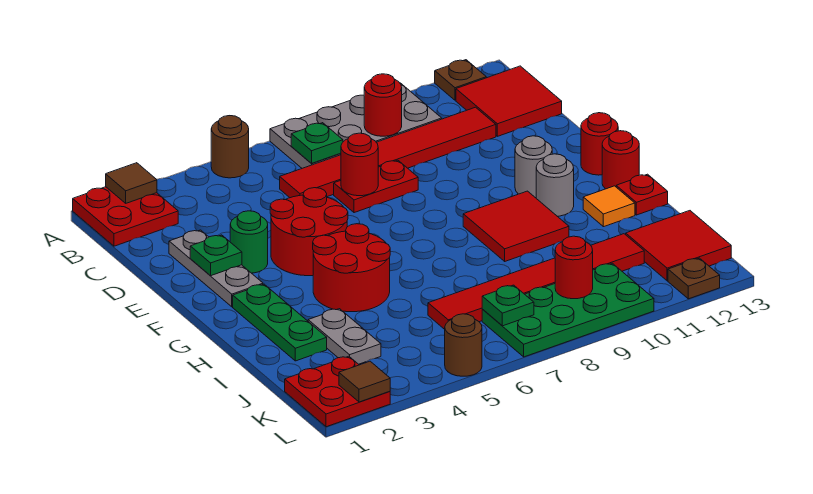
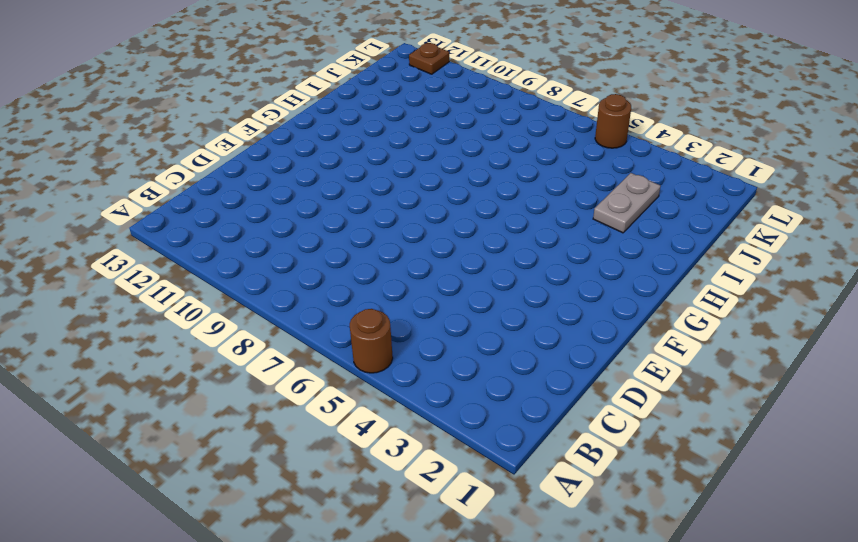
none -> red plate A1:B2 level 1
none -> grey plate A7:B10 level 1
none -> brown plate A12 level 1
none -> red tile B12:C13 level 1

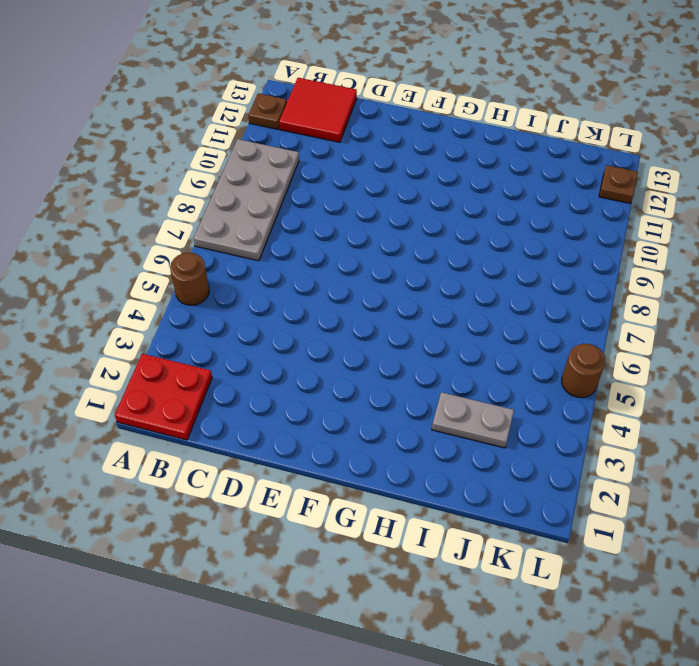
none -> red tile C6:C11 level 1
none -> grey plate D2:F2 level 1
none -> red plate D7:D8 level 1
none -> green round brick E3 level 1

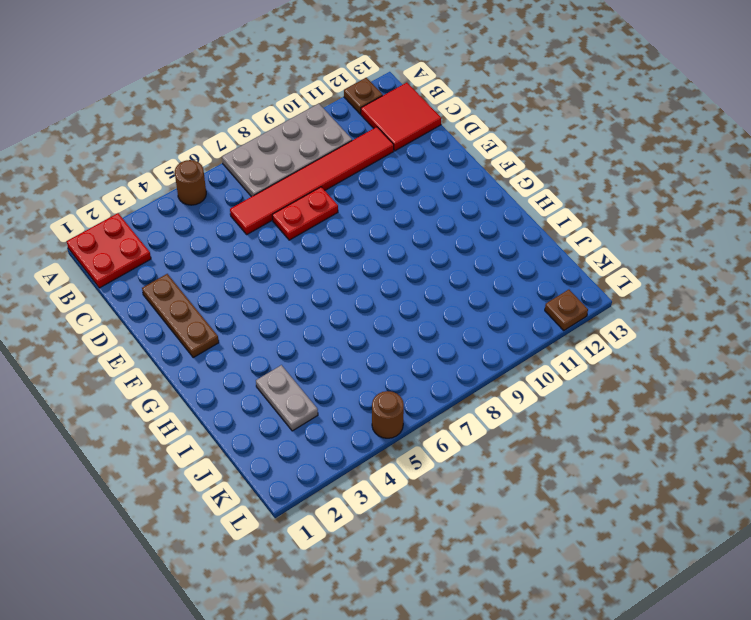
brown plate D2:F2 level 1 -> grey plate D2:F2 level 1
none -> green round brick E3 level 1
none -> red round brick E4:F5 level 1
none -> grey round brick F11 level 1
none -> red round brick F13 level 1

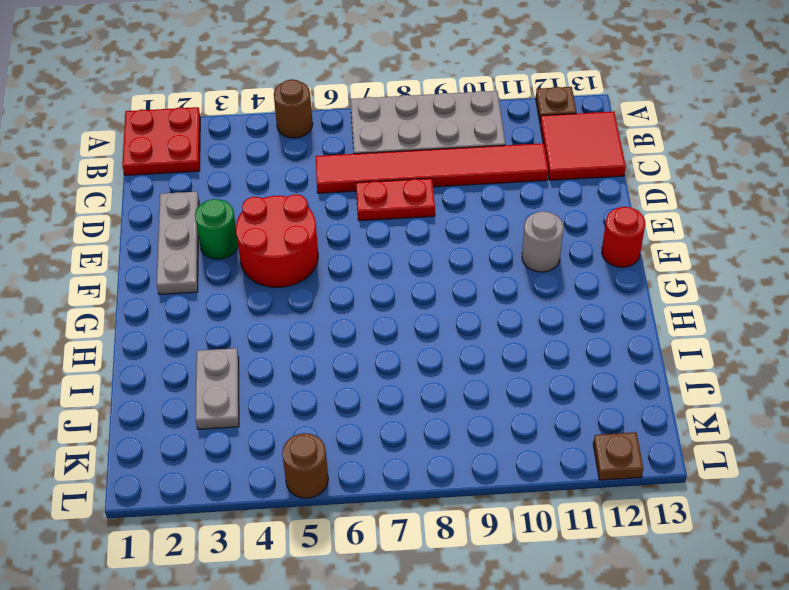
none -> green plate G2:I2 level 1
none -> red round brick G4:H5 level 1
none -> red tile G9:H10 level 1
none -> grey round brick G11 level 1

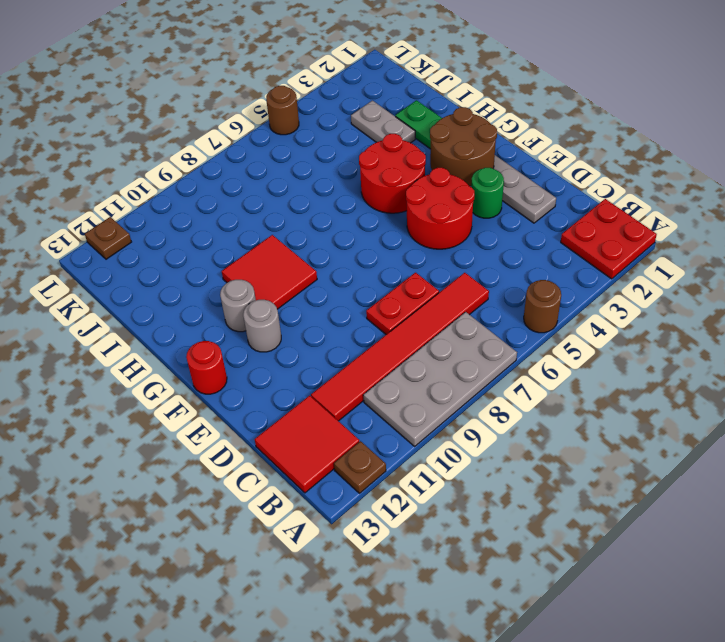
brown round brick F2:G3 level 2 -> none
none -> red round brick G13 level 1
none -> orange tile H12 level 1
none -> red plate H13 level 1
none -> red tile J6:J11 level 1

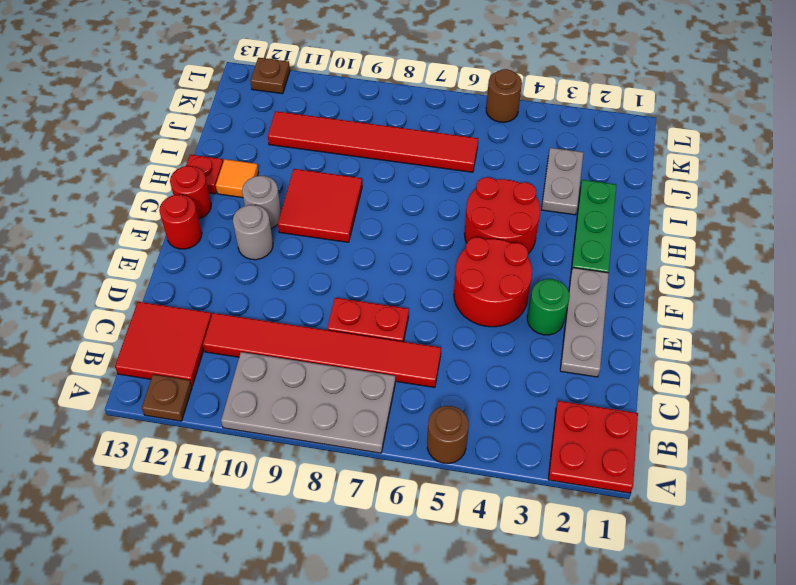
none -> red tile J12:K13 level 1
none -> red plate K1:L2 level 1
none -> green plate K7:L10 level 1
none -> brown tile A2 level 2

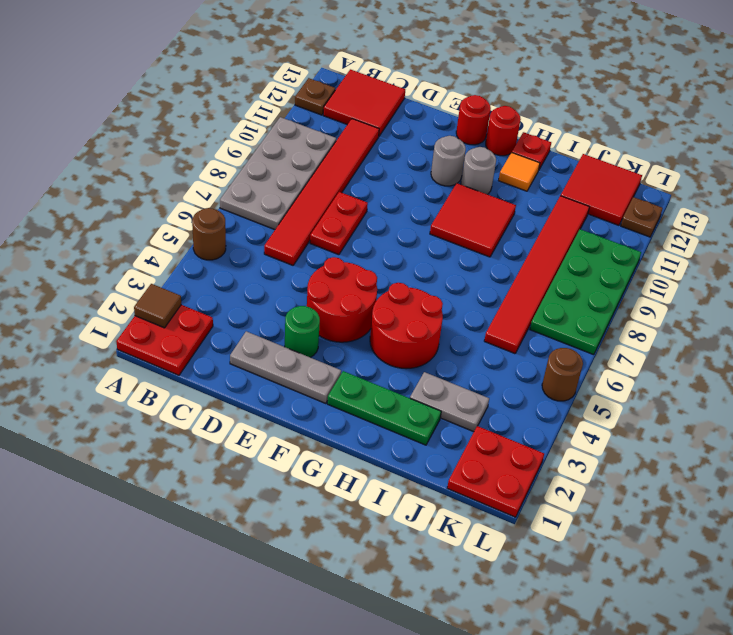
none -> green plate B7 level 2
none -> red round brick B9 level 2
none -> red round brick D7 level 2
none -> green plate E2 level 2

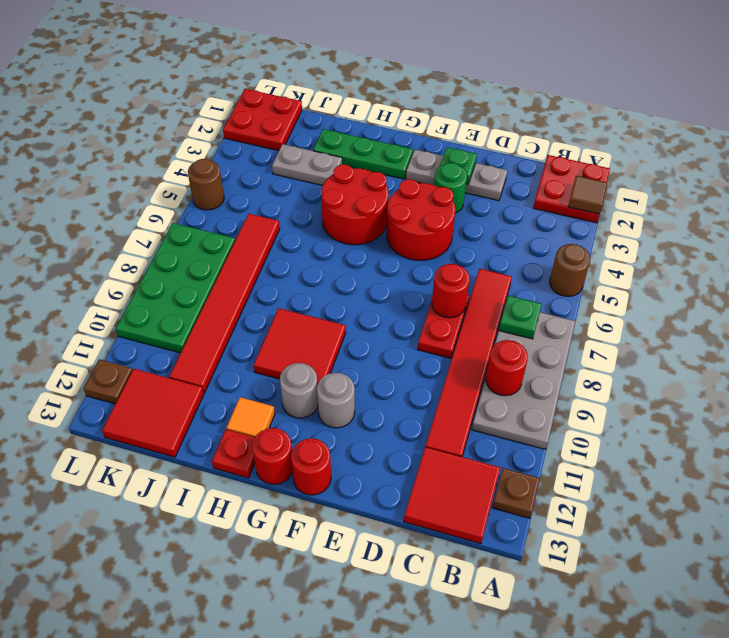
none -> green plate K7 level 2
none -> red round brick K9 level 2
none -> brown tile L2 level 2

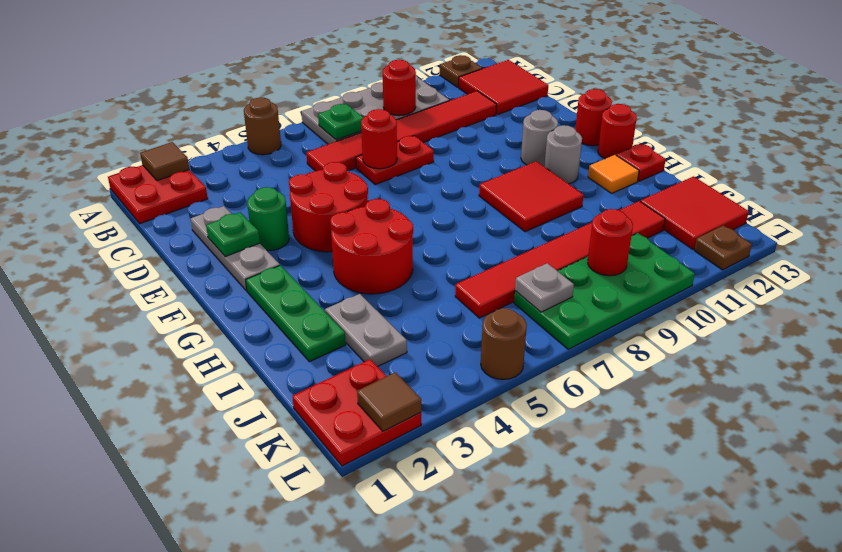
grey plate K7 level 2 -> green plate K7 level 2

